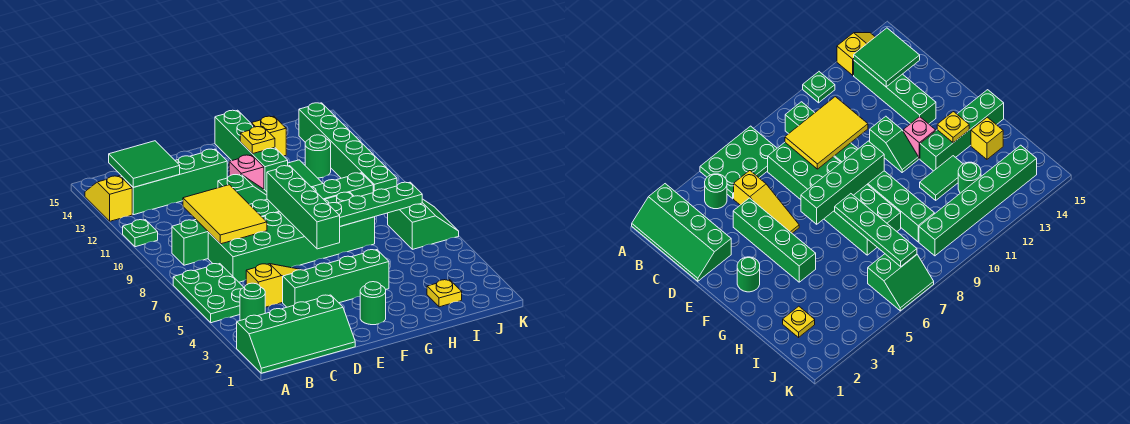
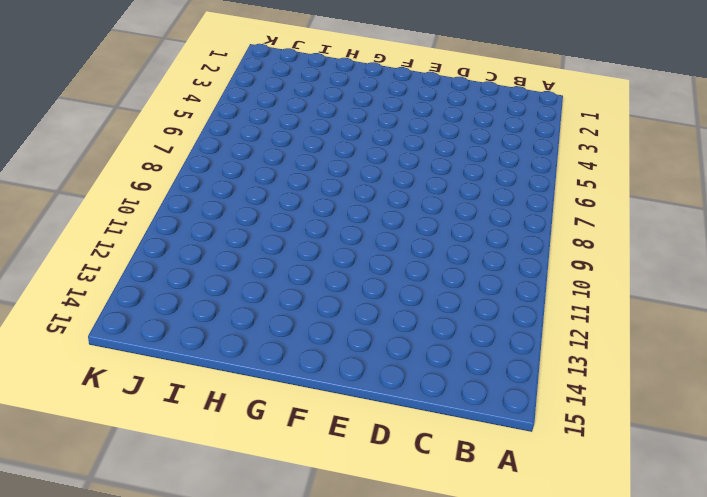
none -> green slope A1:D2 level 1 top 2
none -> green plate A5:B7 level 1
none -> green plate A11 level 1

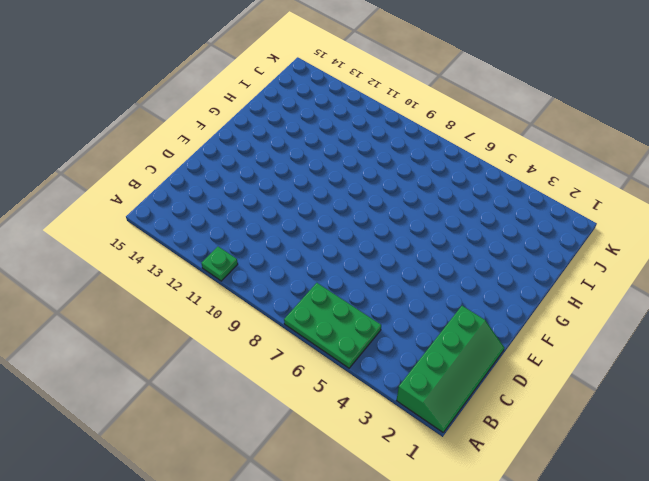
none -> yellow slope A13:A14 level 1 top 13
none -> green round brick B4 level 1
none -> green brick B9:I9 level 1

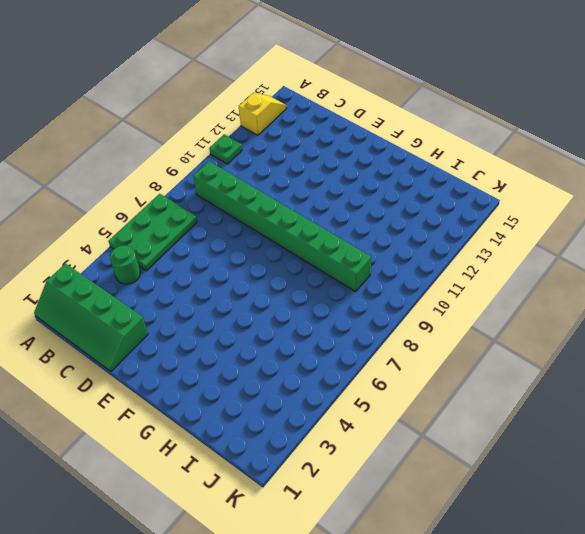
none -> green brick B13:E13 level 1
none -> yellow slope C5:E5 level 1 top C
none -> green brick C7:H8 level 1

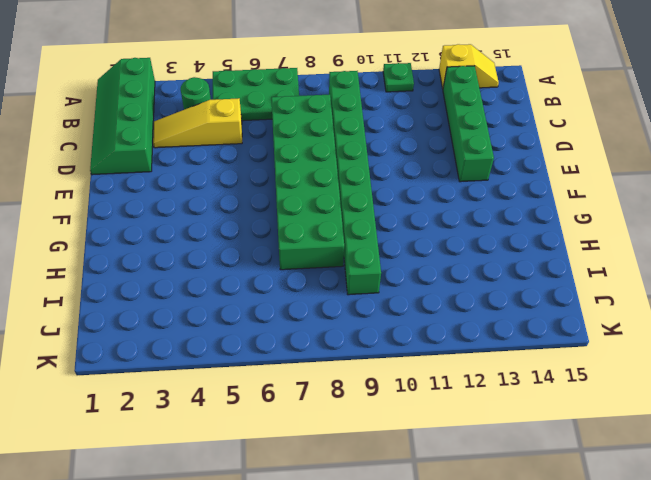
yellow slope C3:C5 level 1 top 5 -> yellow slope C5:E5 level 1 top C
none -> green brick D4:G4 level 1
none -> green slope E11:F11 level 1 top E
none -> green round brick F2 level 1

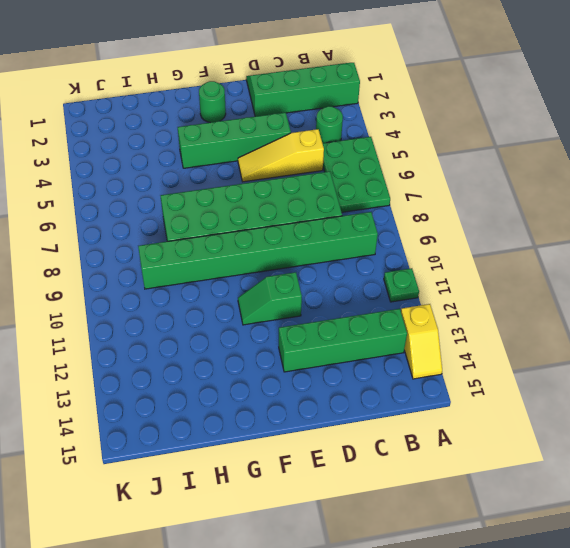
none -> pink brick F12 level 1
none -> green brick G12:G15 level 1
none -> green tile H11:H12 level 1

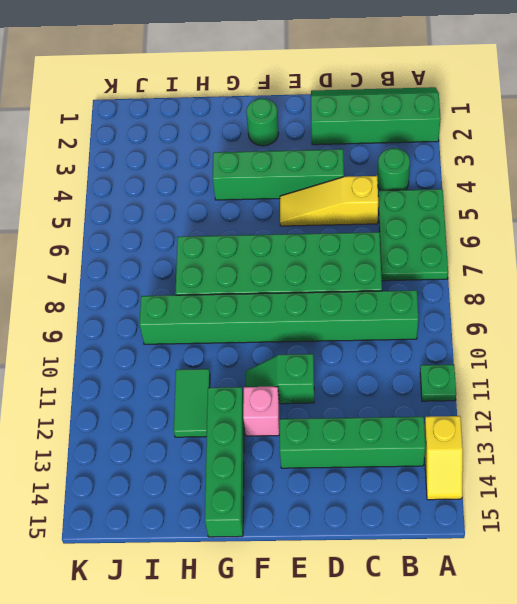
none -> yellow brick H14 level 1
none -> yellow plate I2 level 1
none -> green round brick I12 level 1

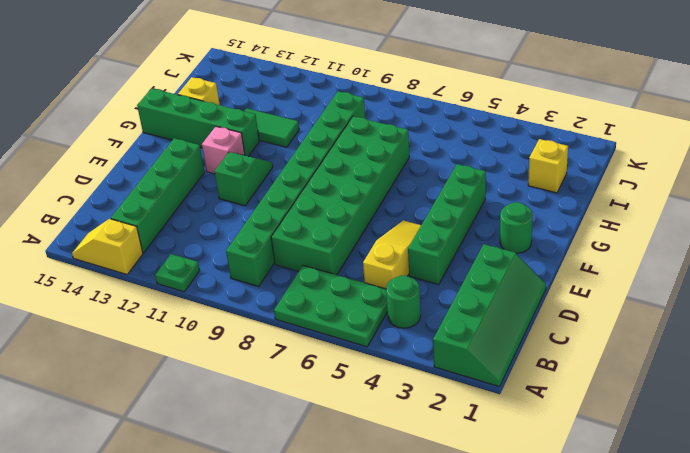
yellow brick I2 level 1 -> yellow plate I2 level 1
none -> green round brick I12 level 1
none -> green slope J6:K7 level 1 top J
none -> green brick J9:J14 level 1

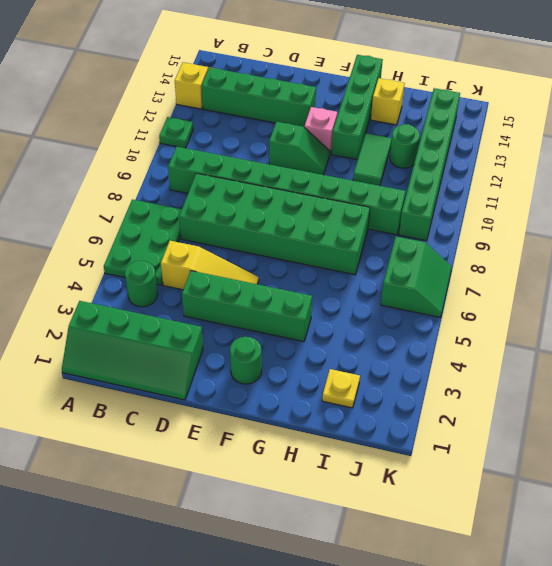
none -> green tile B13:C14 level 2
none -> yellow tile C8:D10 level 2
none -> green brick F6:F9 level 2

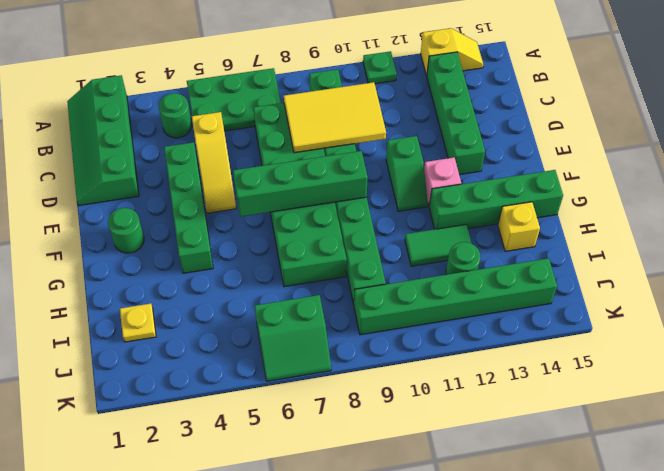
none -> green tile B13:C14 level 2
none -> green plate G7:J7 level 2
none -> yellow plate G13 level 2

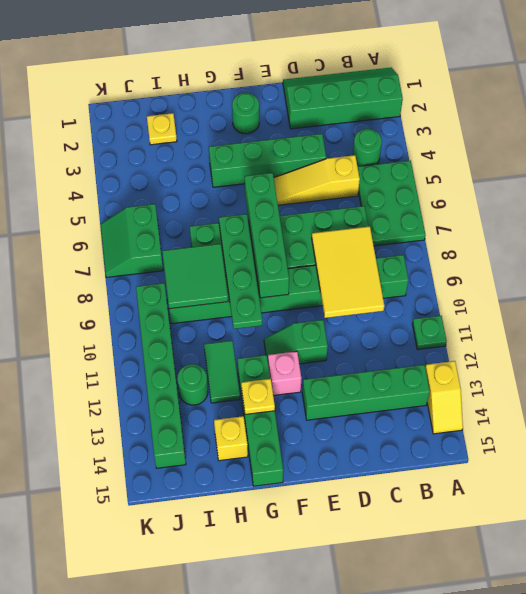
green plate G7:G10 level 2 -> green plate G7:J7 level 2
green tile H8:I9 level 2 -> green tile B13:C14 level 2

